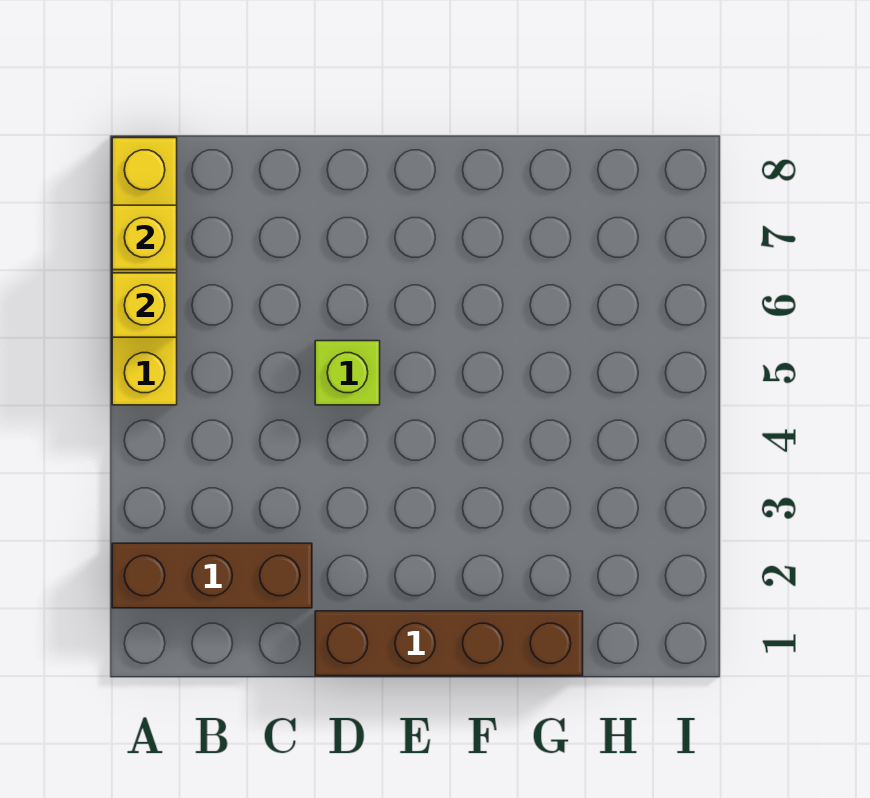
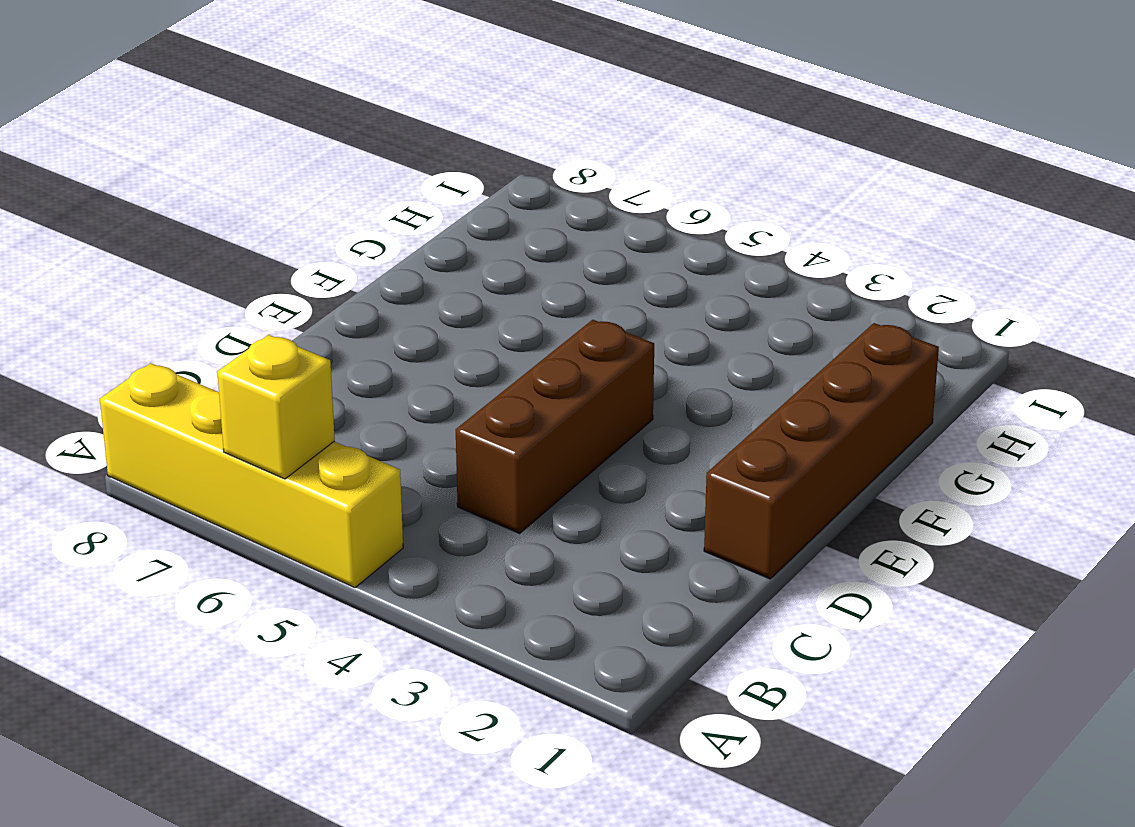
brown brick C4:E4 level 1 -> brown brick A2:C2 level 1
none -> lime brick D5 level 1
none -> yellow brick A7 level 2

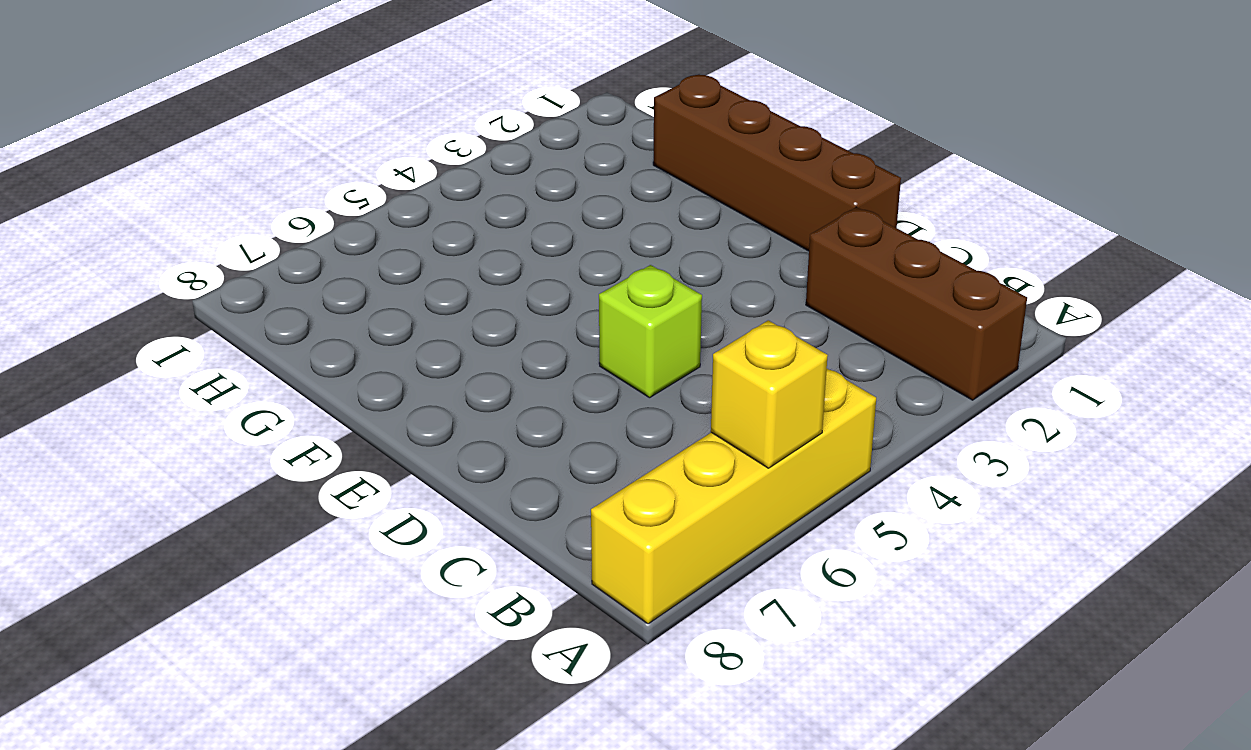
none -> yellow brick A7 level 2

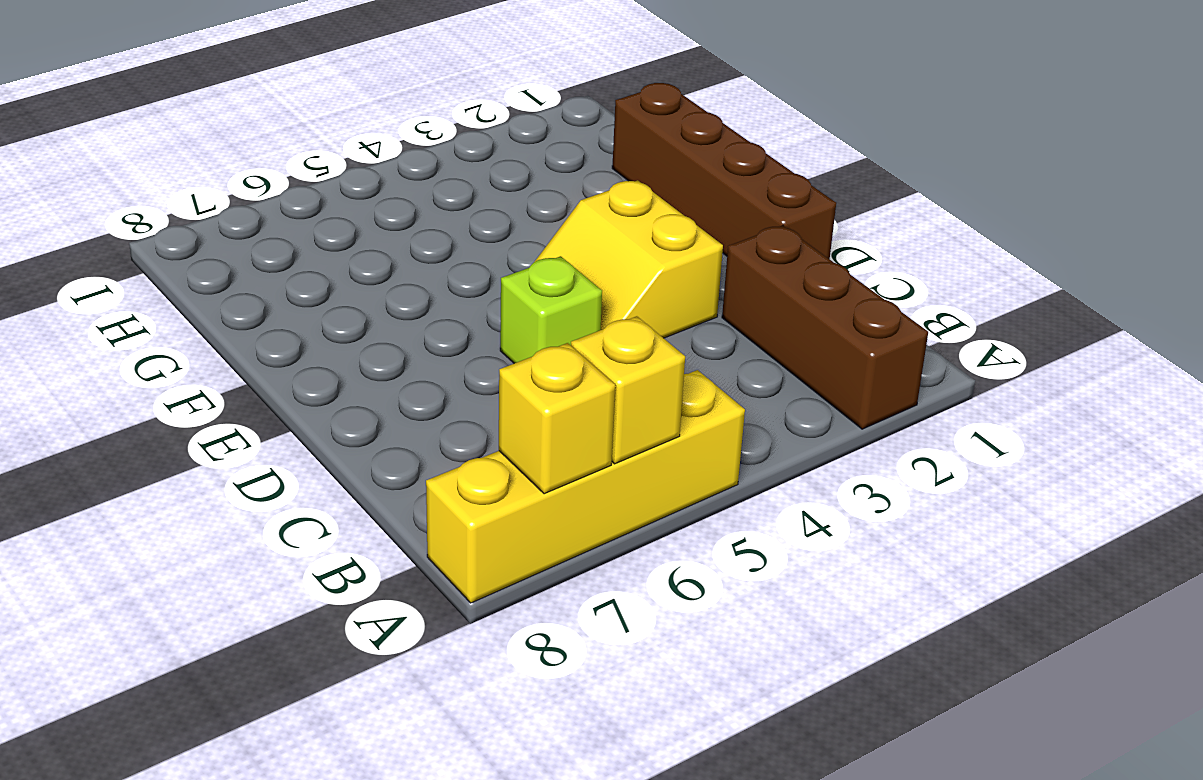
yellow slope D3:E4 level 1 top 3 -> none

